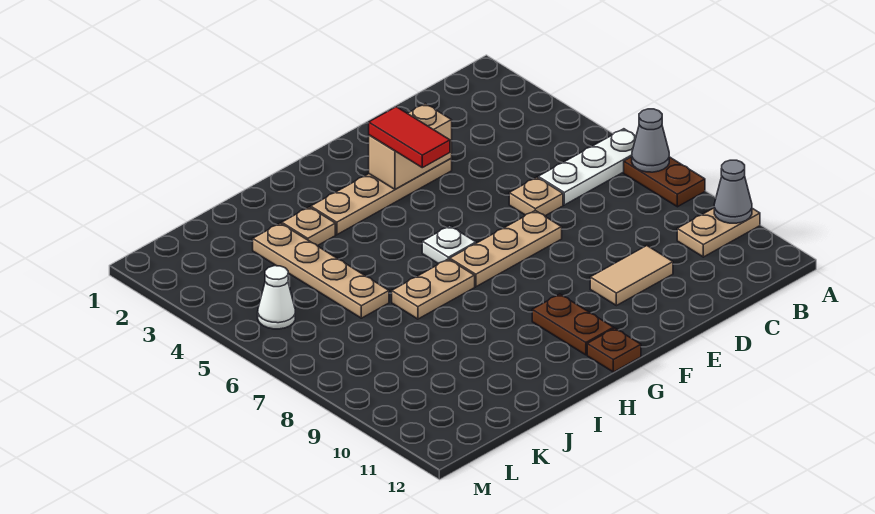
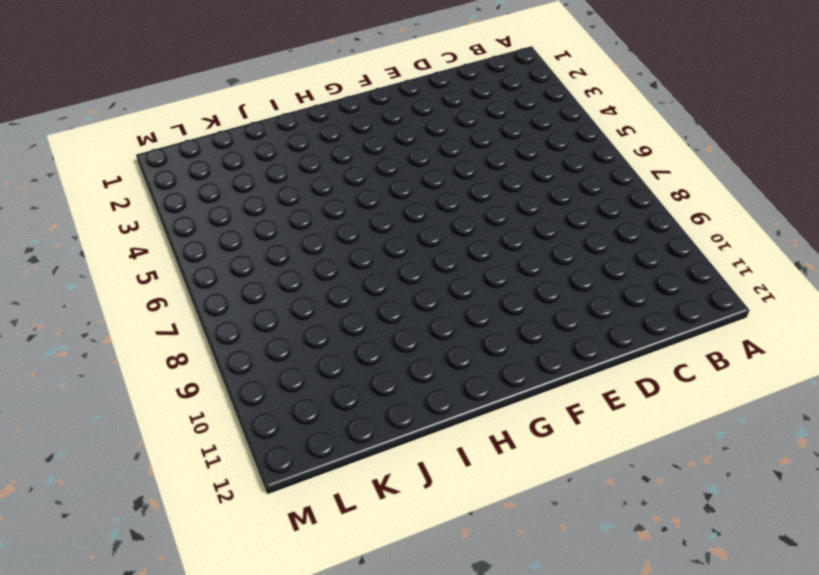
none -> white plate A6:C6 level 1
none -> brown plate A7:A8 level 1
none -> tan plate A10:B10 level 1

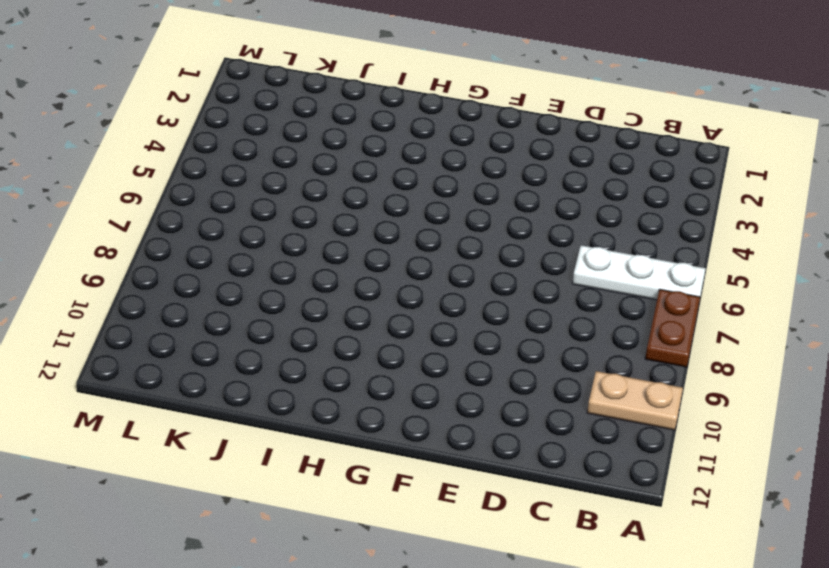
none -> tan plate D6 level 1
none -> tan tile D10:E10 level 1
none -> tan plate E3:H3 level 1

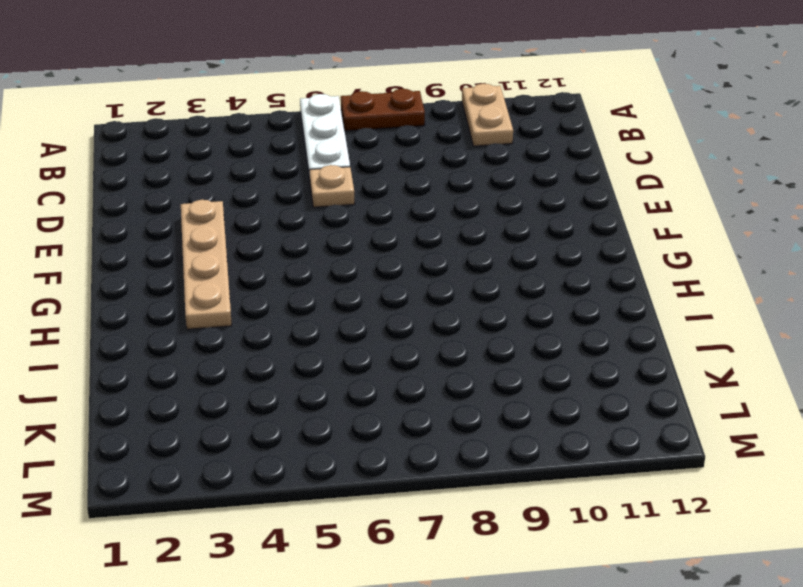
none -> tan tile D10:E10 level 1
none -> tan plate E7:G7 level 1
none -> white plate G6 level 1

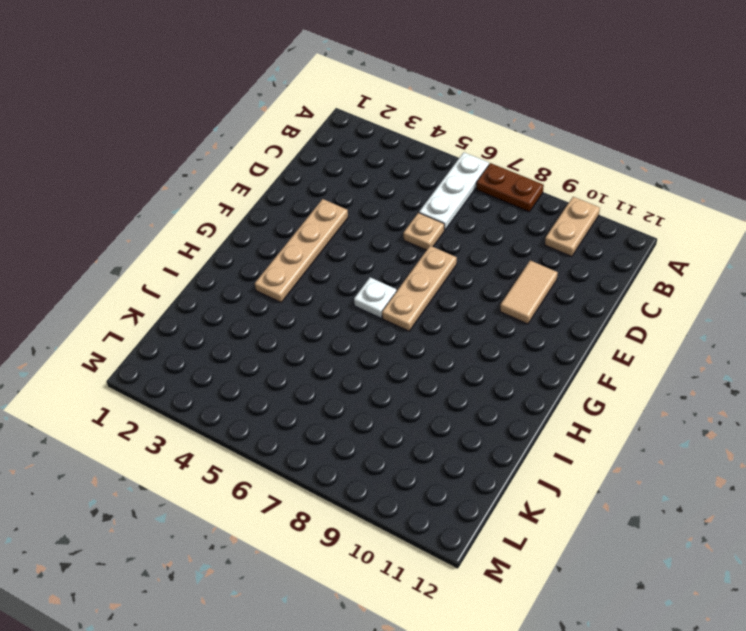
none -> brown plate G10:G11 level 1
none -> brown plate G12 level 1
none -> tan plate H7:I7 level 1

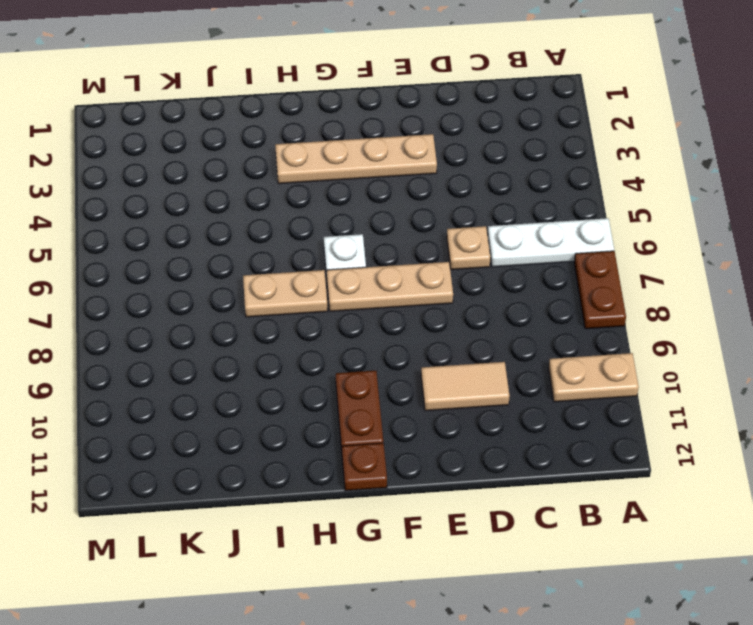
none -> tan plate I3 level 1
none -> tan plate J3:J6 level 1
none -> white cone L5 level 1

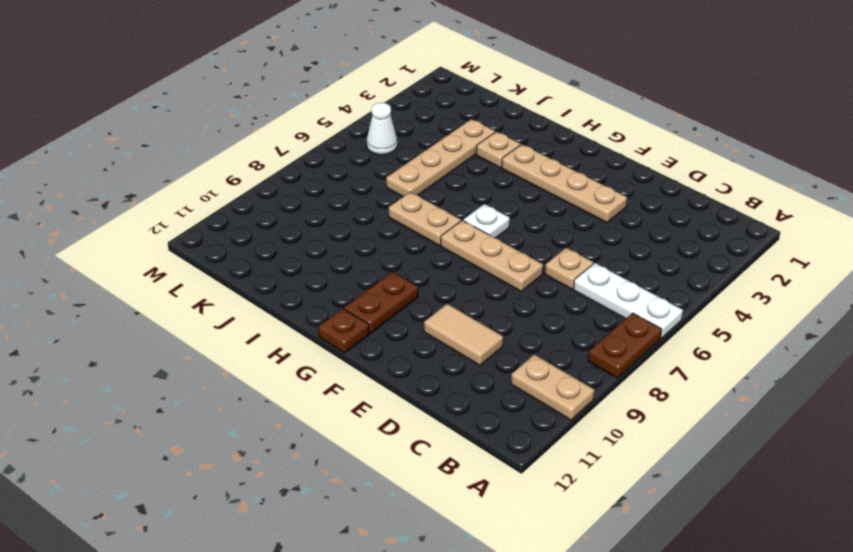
none -> grey cone A7 level 2
none -> grey cone A10 level 2
none -> tan brick E3:F3 level 2

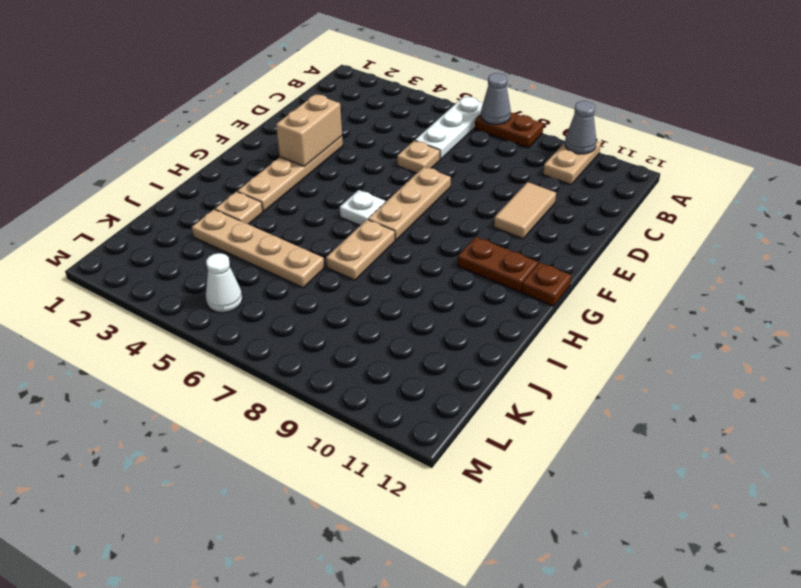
none -> red tile F3:F4 level 3

